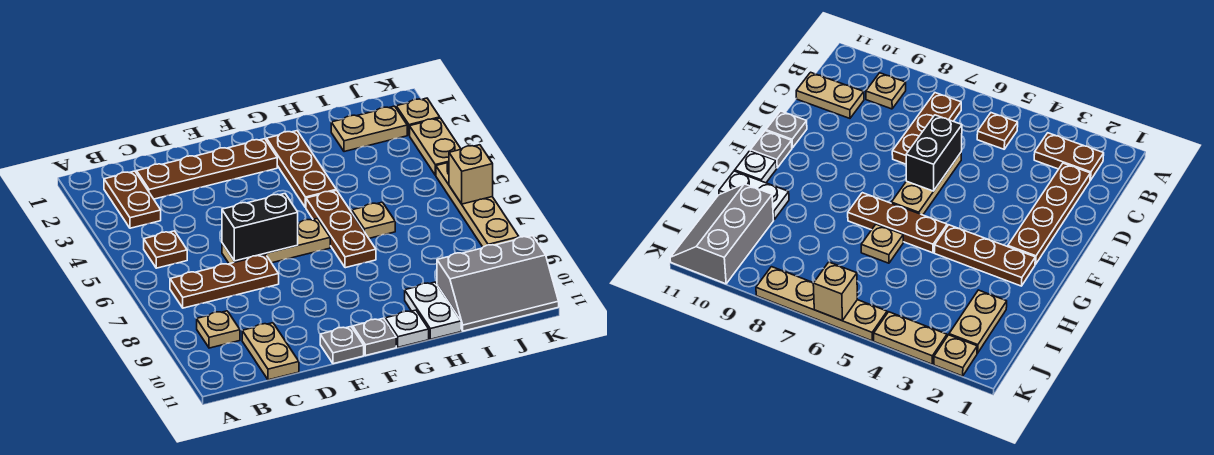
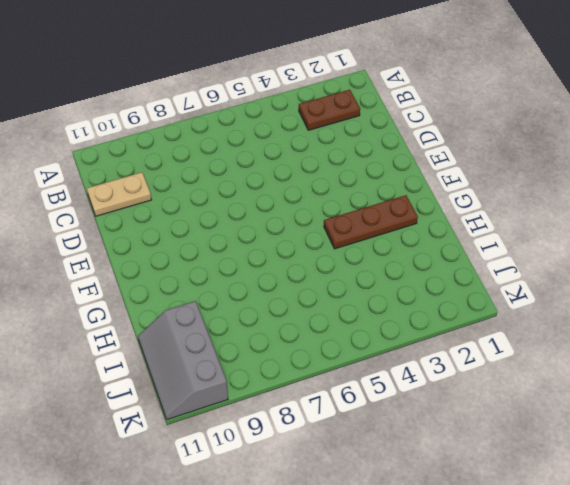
none -> brown plate B5 level 1
none -> brown plate B7:D7 level 1
none -> tan plate B9 level 1

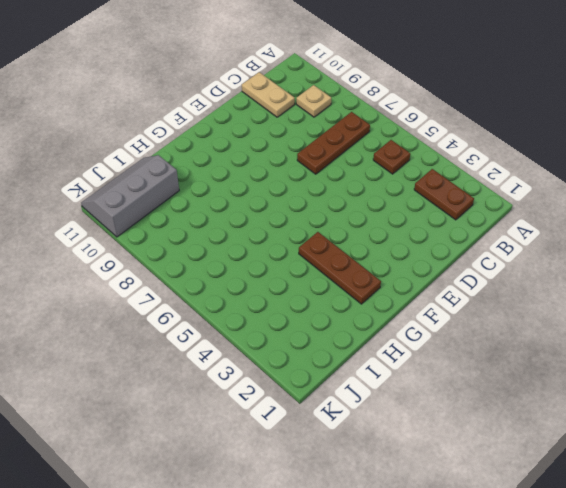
none -> brown plate C2:F2 level 1
none -> tan plate D6:F6 level 1
none -> grey plate E11 level 1

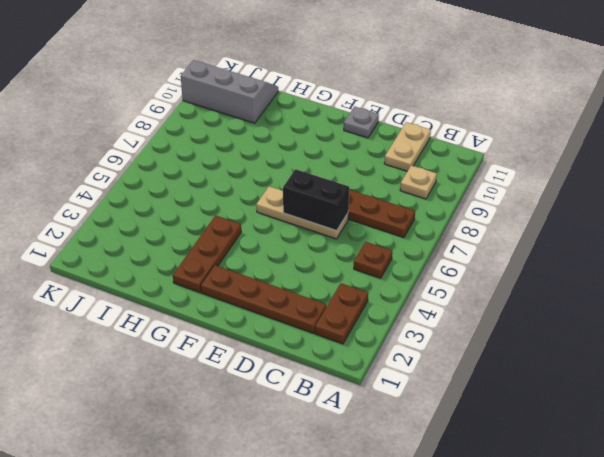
none -> grey plate F11 level 1
none -> brown plate G5:G7 level 1
none -> white plate G11 level 1

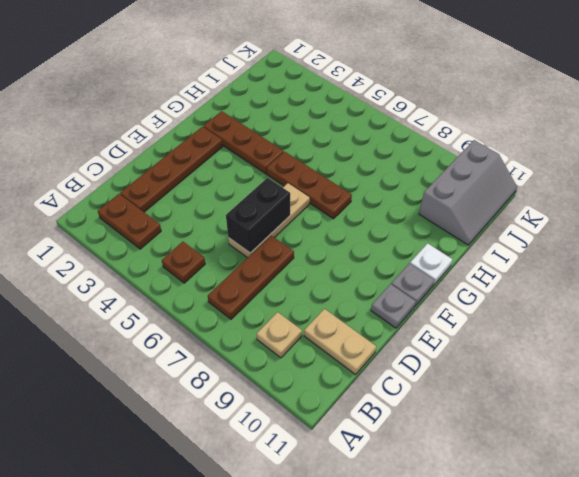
none -> tan plate H6 level 1
none -> white plate H10:H11 level 1
none -> tan plate I2:J2 level 1

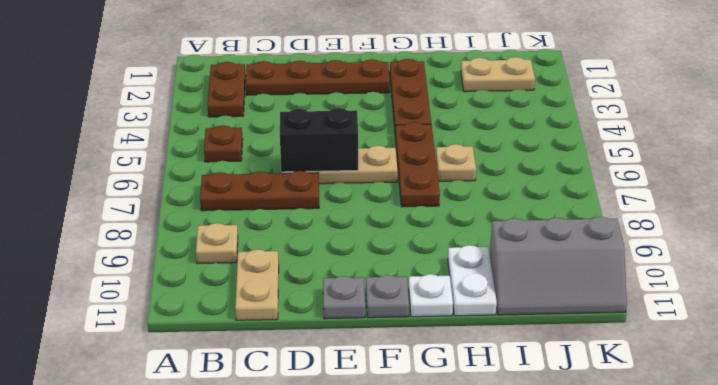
none -> tan plate K2 level 1
none -> tan plate K3:K4 level 1
none -> tan plate K5:K8 level 1

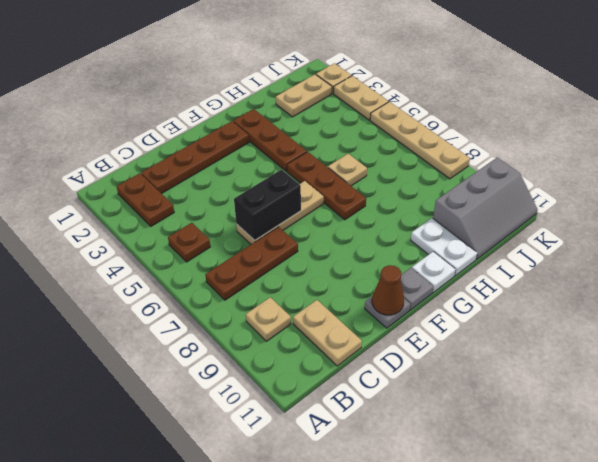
brown cone E11 level 2 -> none
none -> tan brick K6 level 2

